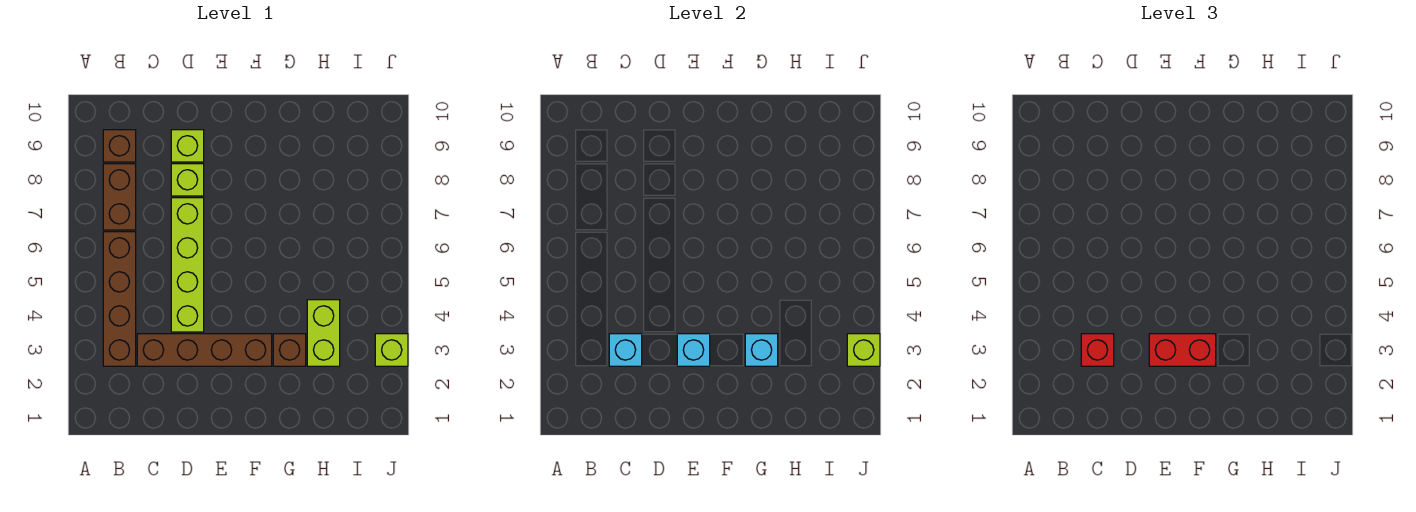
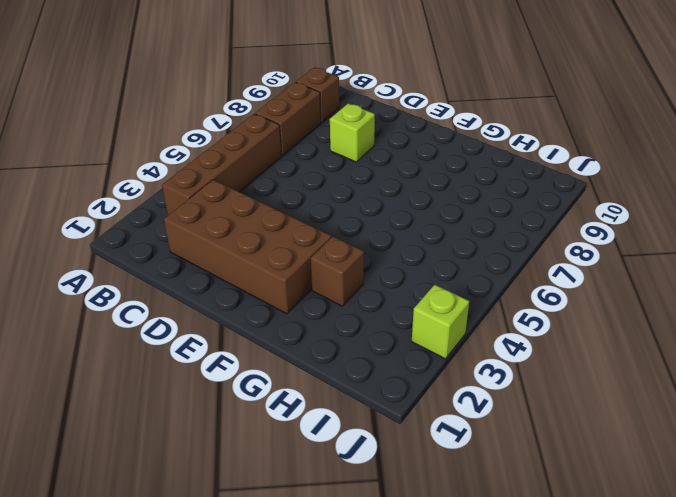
brown brick C2:F3 level 1 -> brown brick C3:F3 level 1
none -> lime brick D4:D7 level 1
none -> lime brick D9 level 1
none -> lime brick H3:H4 level 1

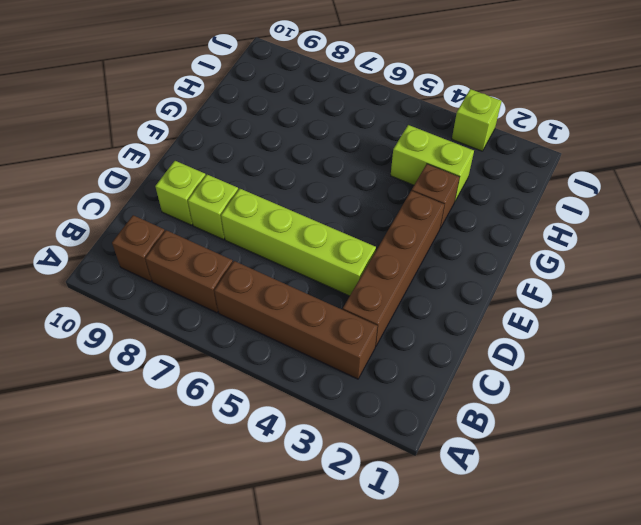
none -> cyan brick C3 level 2
none -> cyan brick E3 level 2
none -> cyan brick G3 level 2

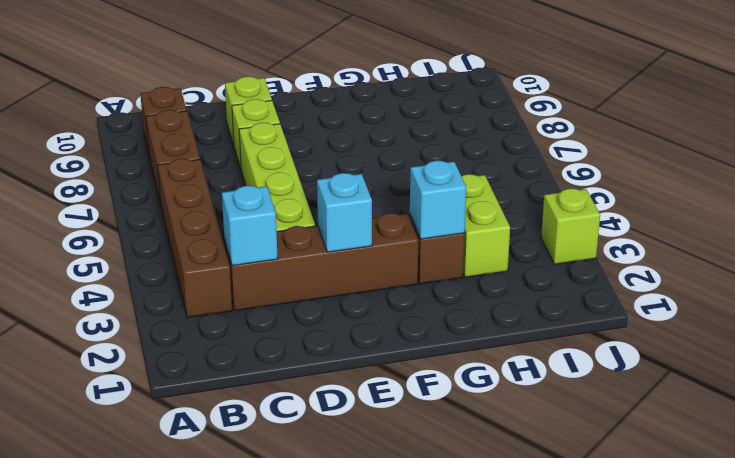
none -> lime brick J3 level 2
none -> red brick C3 level 3
none -> red brick E3:F3 level 3

